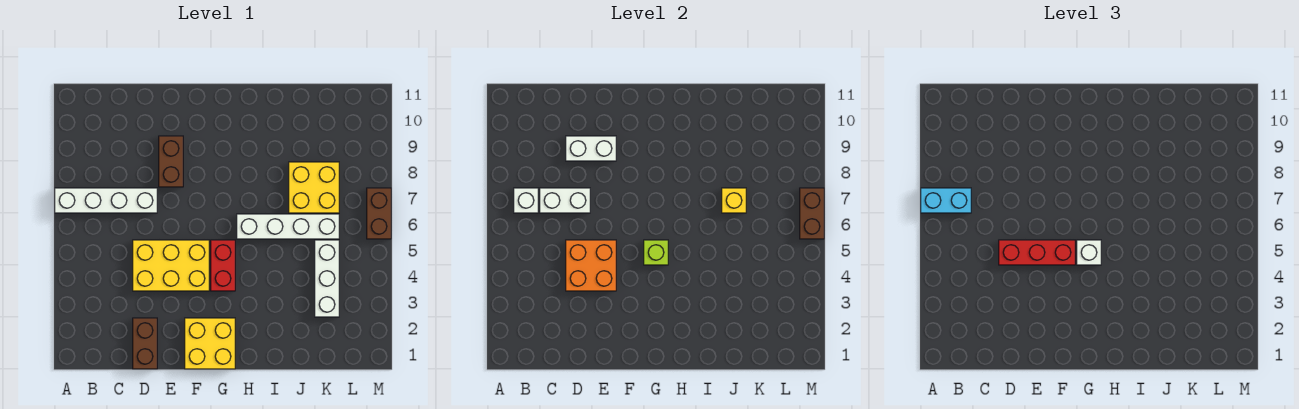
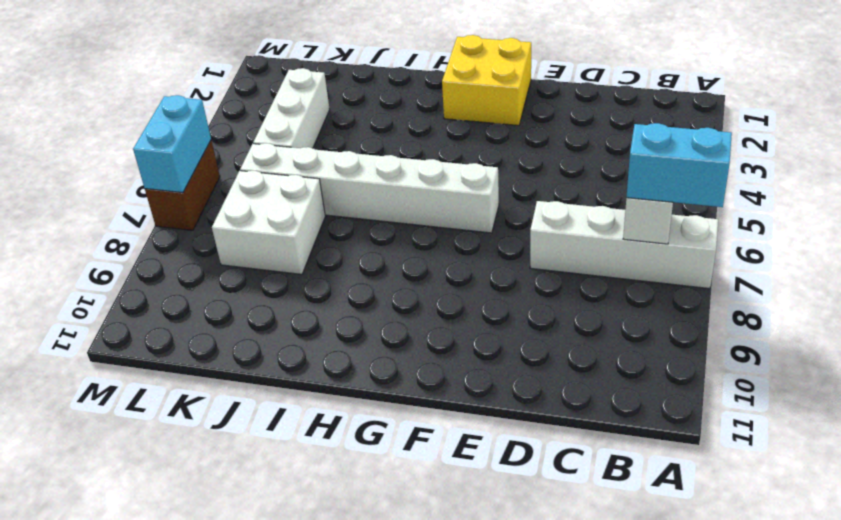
white brick F6:K6 level 1 -> white brick H6:K6 level 1
white brick J7:K8 level 1 -> yellow brick J7:K8 level 1
cyan brick M6:M7 level 2 -> brown brick M6:M7 level 2
none -> brown brick D1:D2 level 1
none -> yellow brick D4:F5 level 1
none -> brown brick E8:E9 level 1

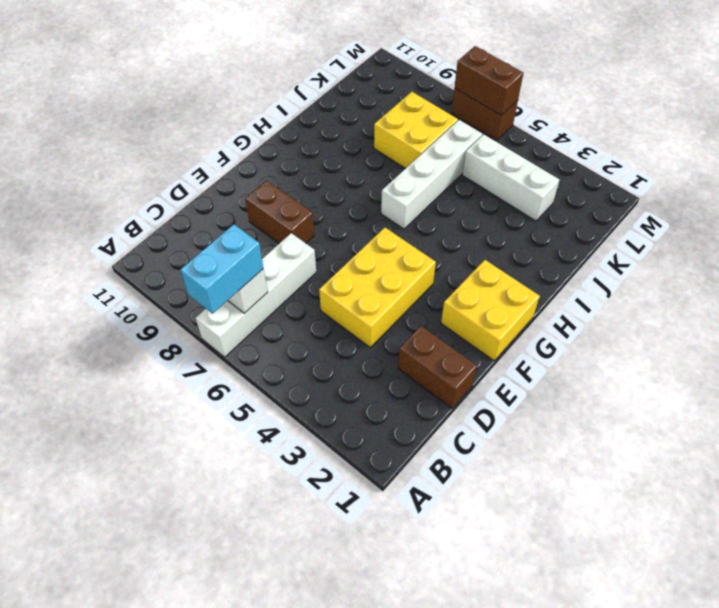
none -> red brick G4:G5 level 1
none -> white brick C7:D7 level 2
none -> orange brick D4:E5 level 2

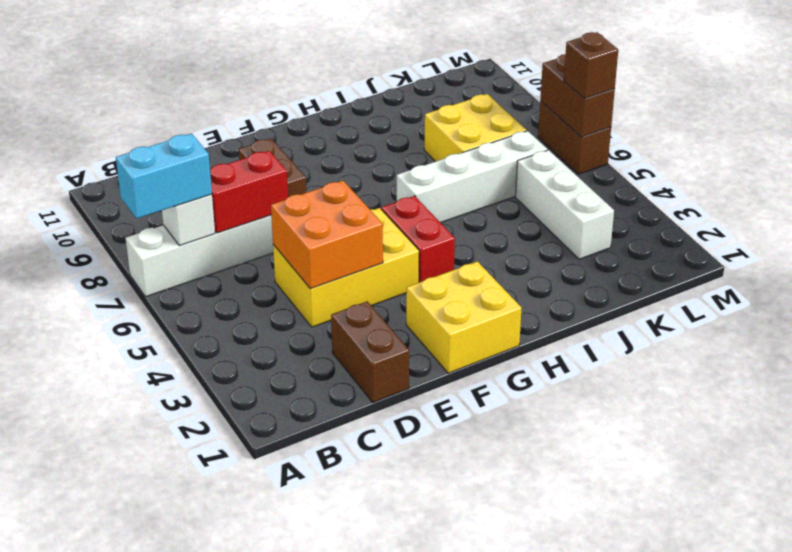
red brick C7:D7 level 2 -> white brick C7:D7 level 2
brown brick M6 level 3 -> none
none -> white brick D9:E9 level 2
none -> lime brick G5 level 2
none -> yellow brick J7 level 2

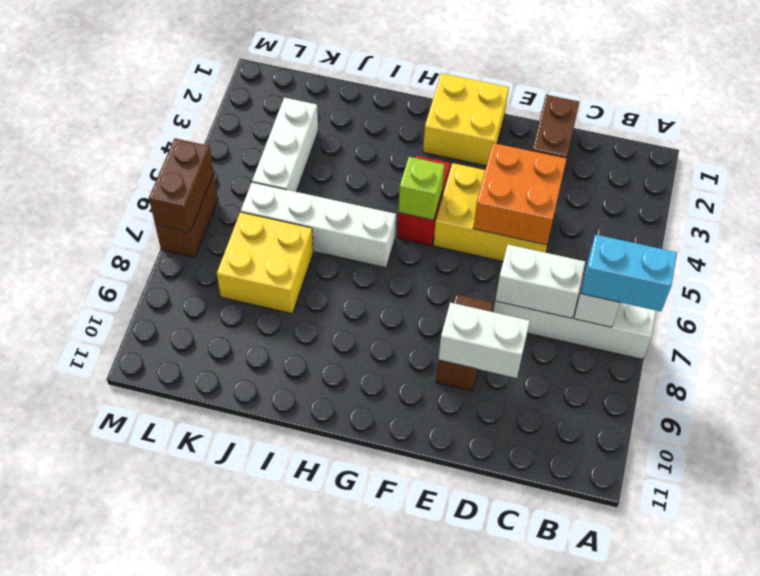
none -> yellow brick J7 level 2
none -> red brick D5:F5 level 3
none -> white brick G5 level 3

